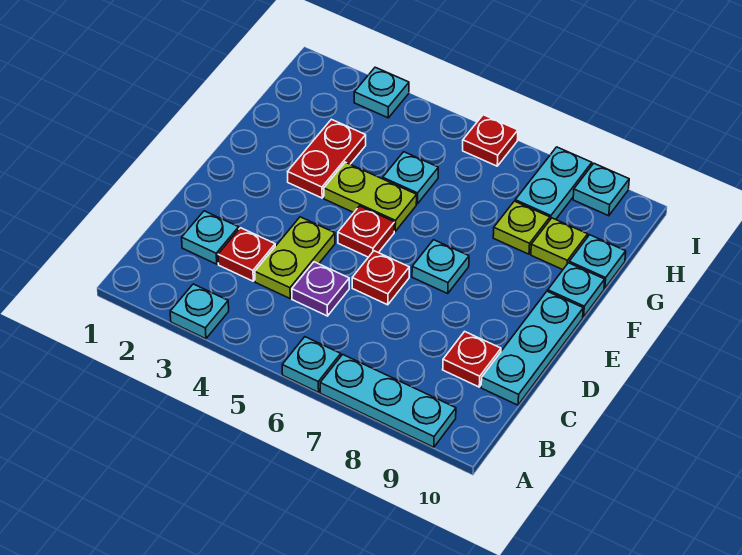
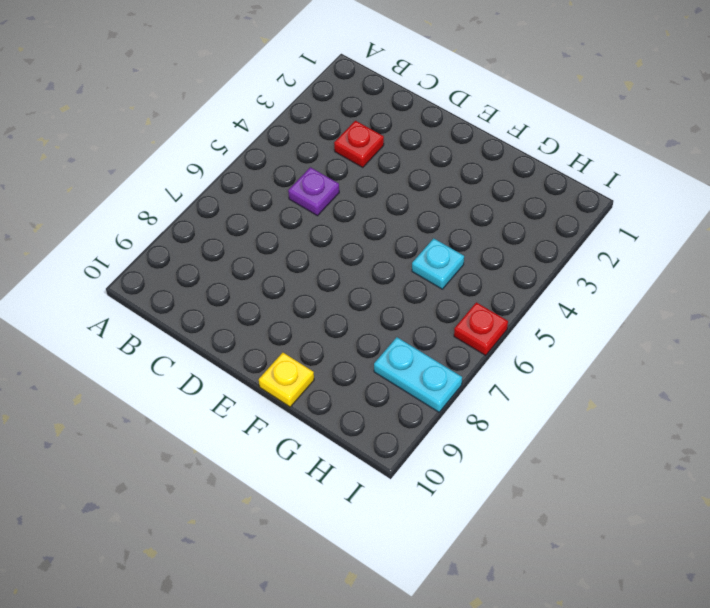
yellow plate F10 level 1 -> cyan plate F10 level 1
none -> cyan plate A3 level 1
none -> cyan plate A6 level 1
none -> cyan plate A7:A9 level 1

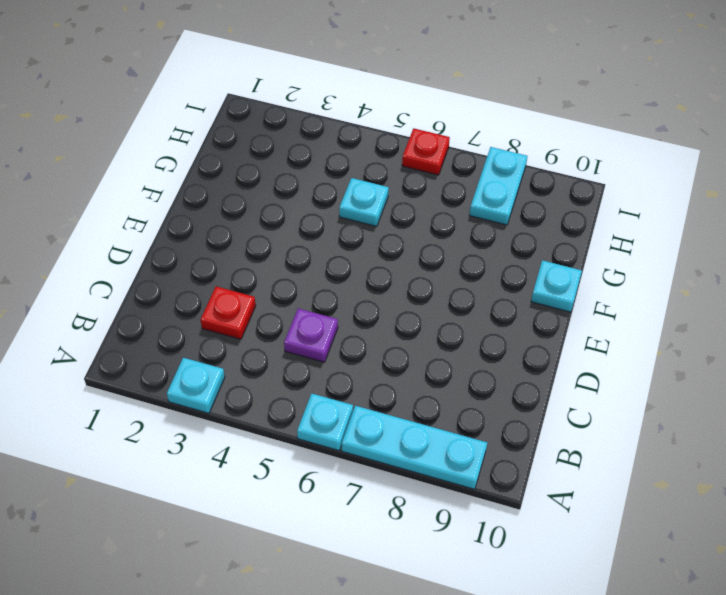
none -> cyan plate C2 level 1
none -> lime plate C4:D4 level 1
none -> red plate C9 level 1

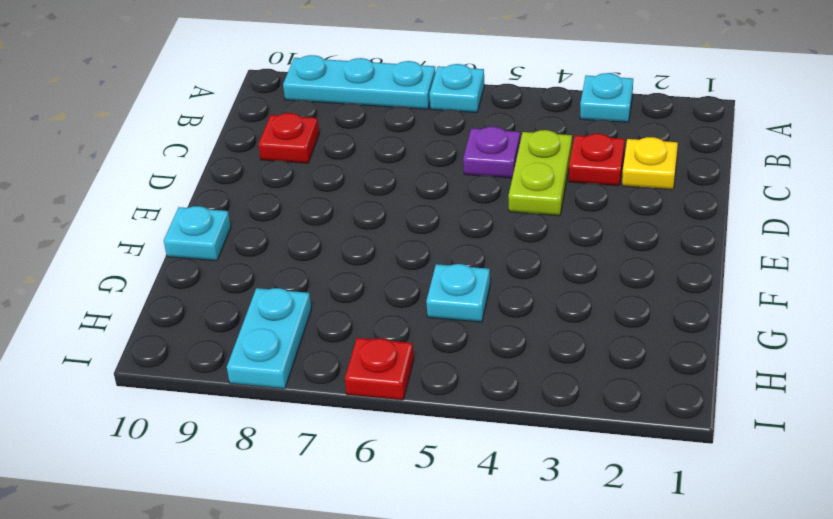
yellow plate C2 level 1 -> cyan plate C2 level 1
none -> cyan plate C10:E10 level 1
none -> red plate D6 level 1
none -> red plate E5 level 1

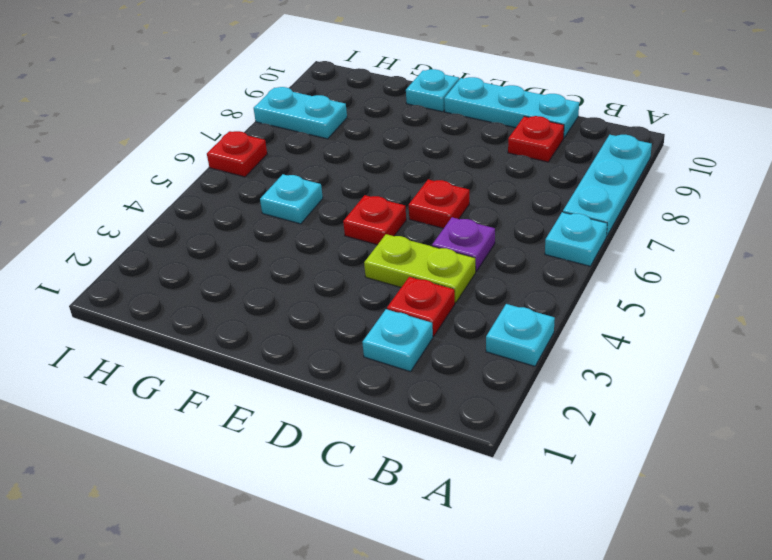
none -> cyan plate E7 level 1
none -> red plate F3:G3 level 1
none -> lime plate F4:F5 level 1

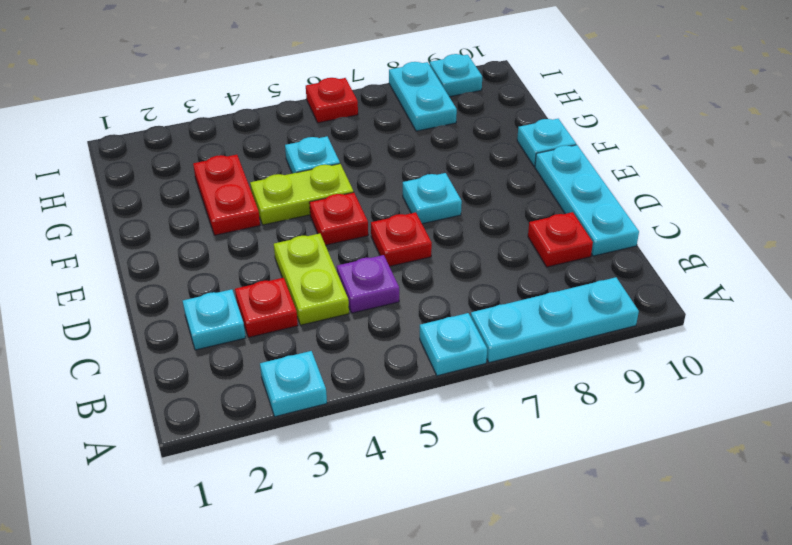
none -> lime plate G8 level 1
none -> lime plate G9 level 1
none -> cyan plate G10 level 1

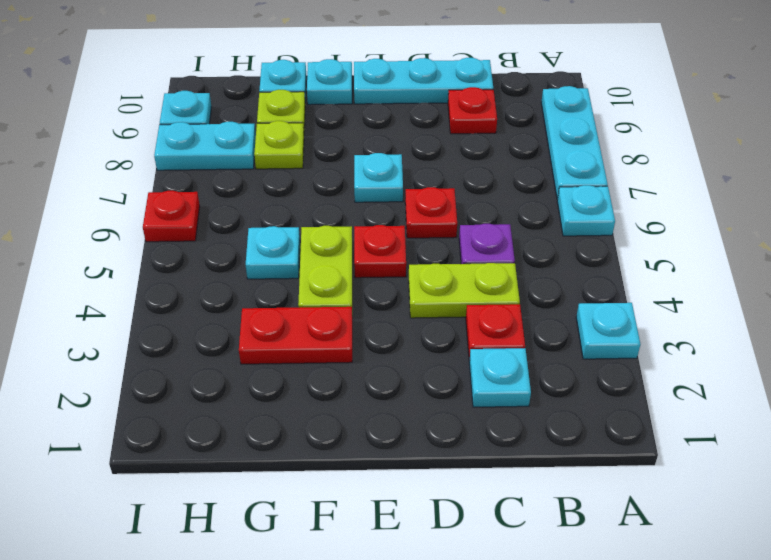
none -> cyan plate I3 level 1

